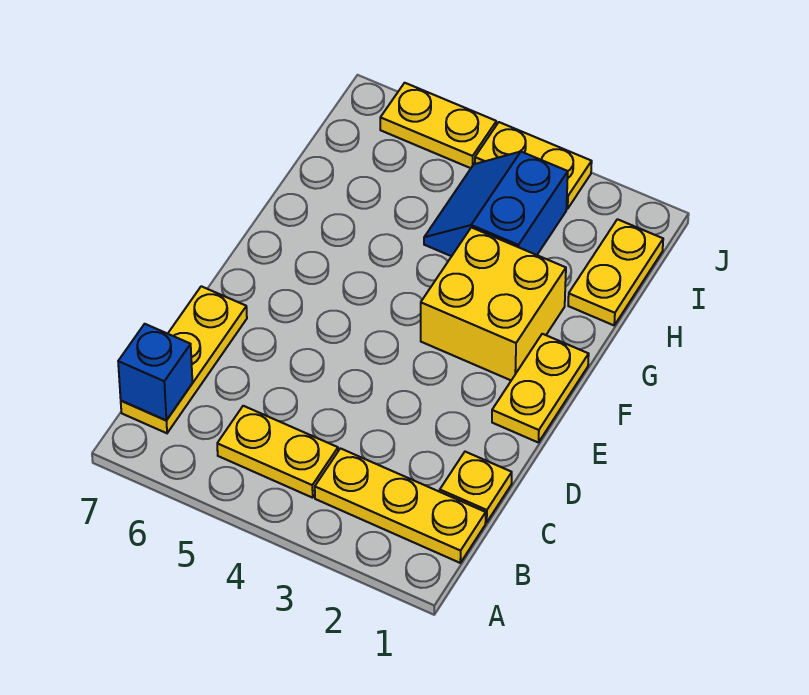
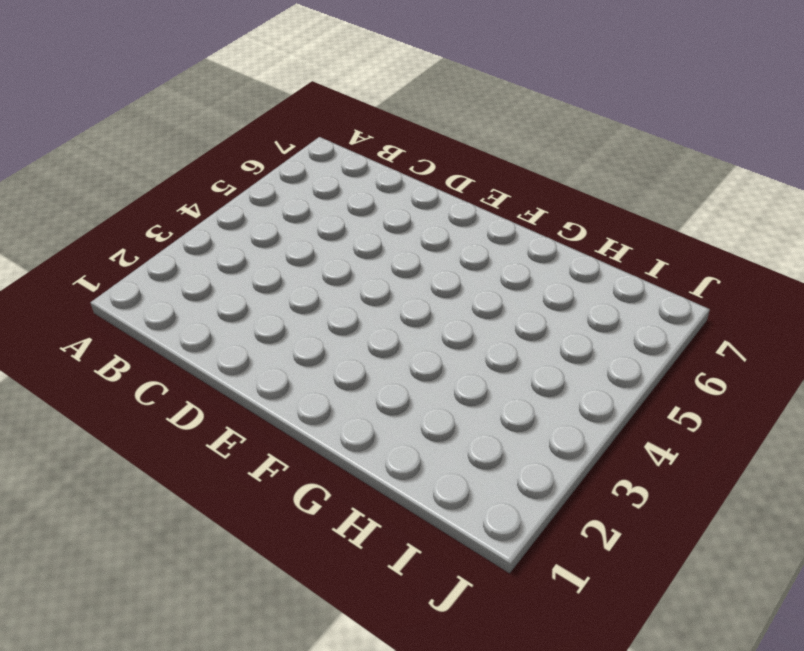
none -> yellow plate B1:B3 level 1
none -> yellow plate B4:B5 level 1

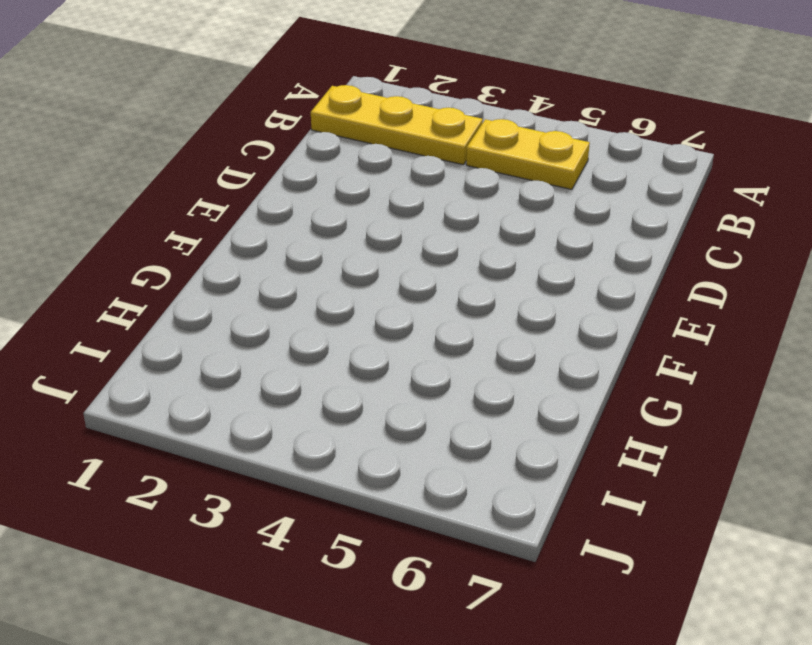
none -> yellow plate B7:D7 level 1
none -> yellow plate C1 level 1

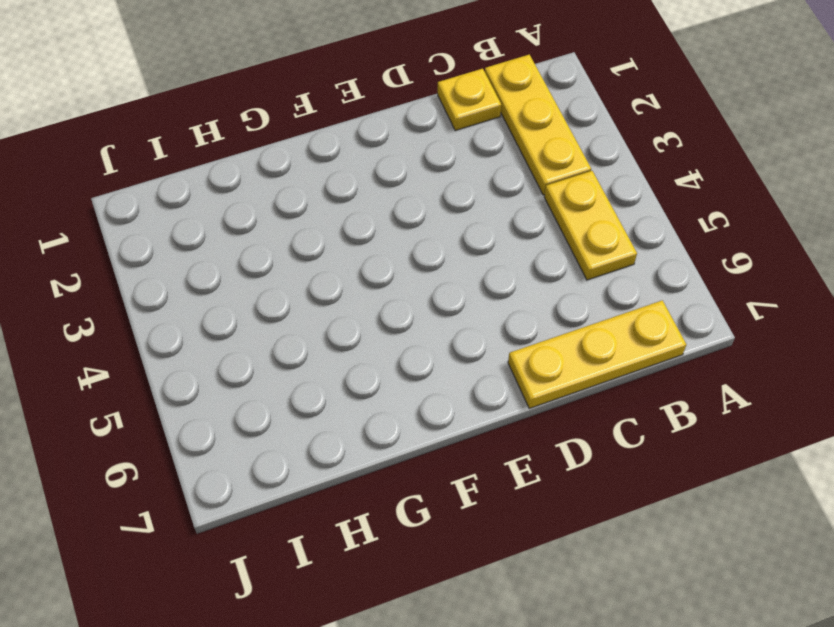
none -> yellow plate E1:F1 level 1
none -> yellow brick F2:G3 level 1

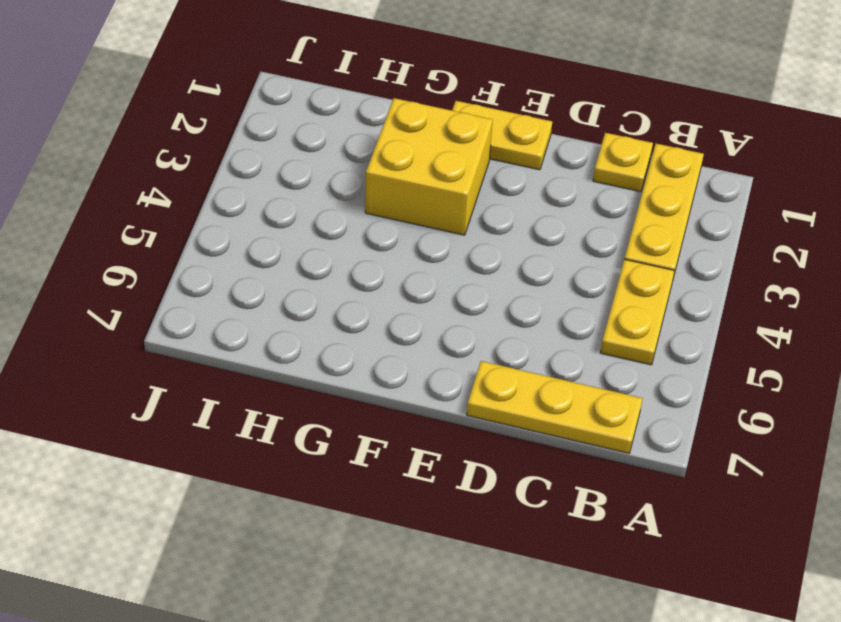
none -> yellow plate H1:I1 level 1
none -> blue slope H3:I4 level 1 top 3

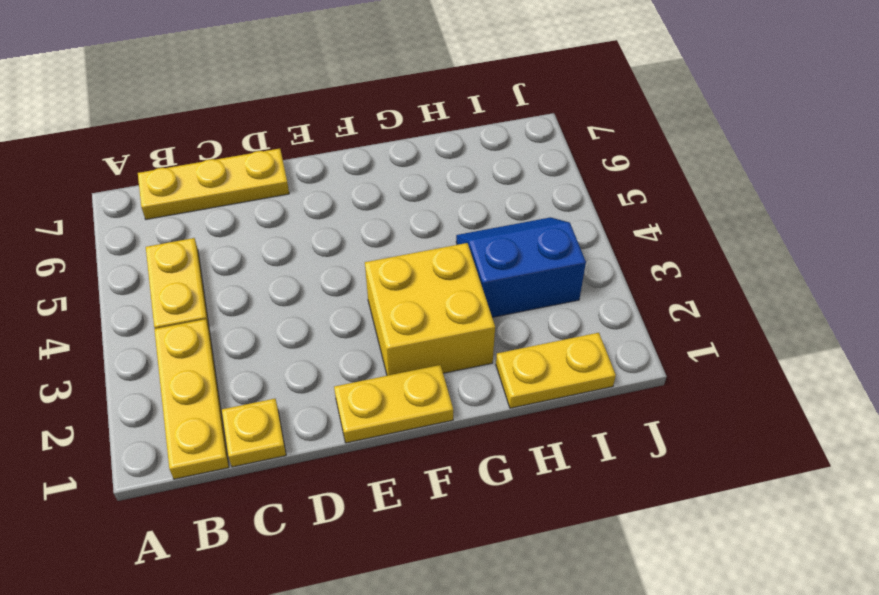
none -> yellow plate J3:J4 level 1
none -> yellow plate J5:J6 level 1

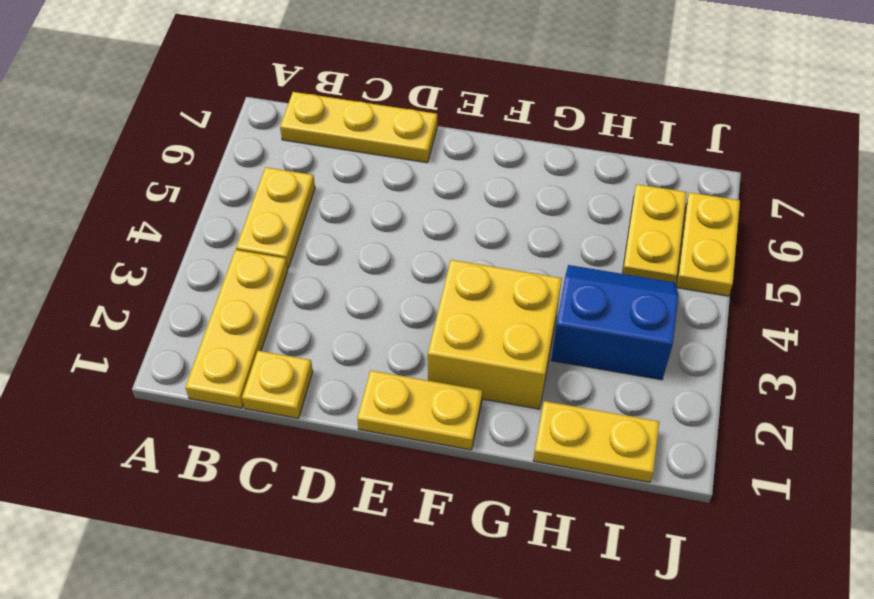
yellow plate I5:I6 level 1 -> yellow plate J3:J4 level 1
none -> blue brick B7 level 2

